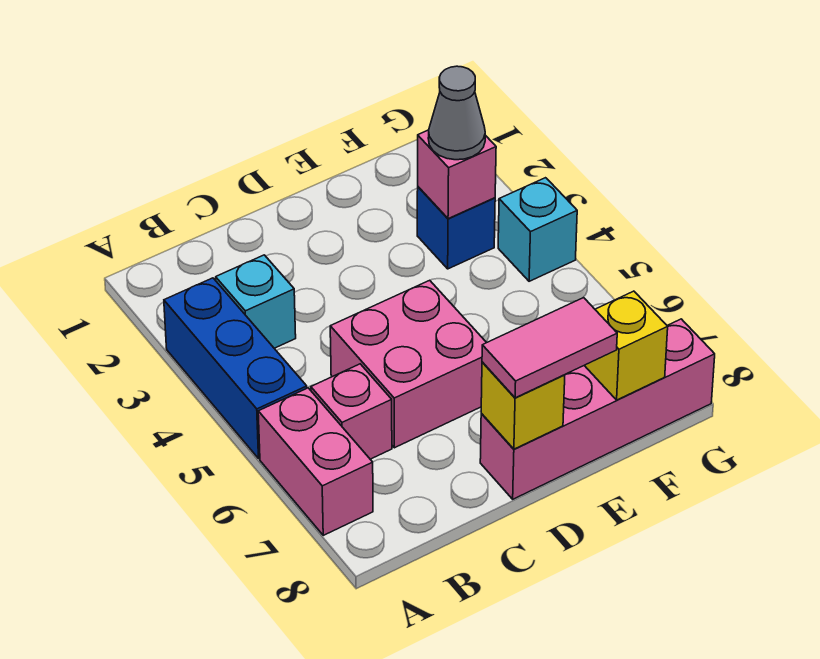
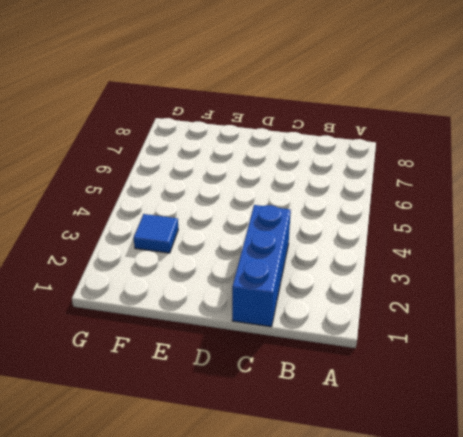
blue brick C1:C3 level 1 -> blue brick A3:A5 level 1
blue tile F3 level 1 -> blue brick F3 level 1
none -> pink brick A6:A7 level 1
none -> cyan brick B3 level 1
none -> pink brick B6 level 1

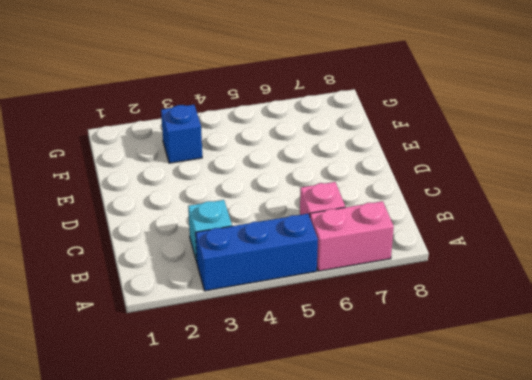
none -> pink brick C5:D6 level 1
none -> pink brick D8:G8 level 1
none -> cyan brick G4 level 1

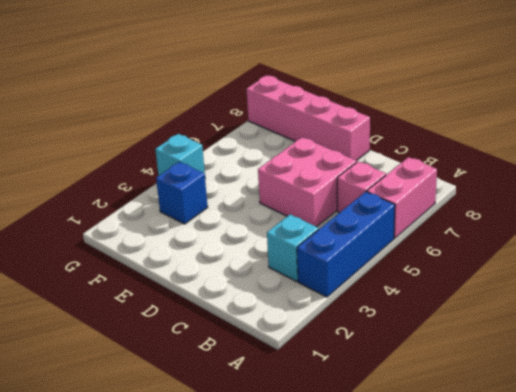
none -> yellow brick D8 level 2
none -> pink brick F3 level 2
none -> yellow brick F8 level 2

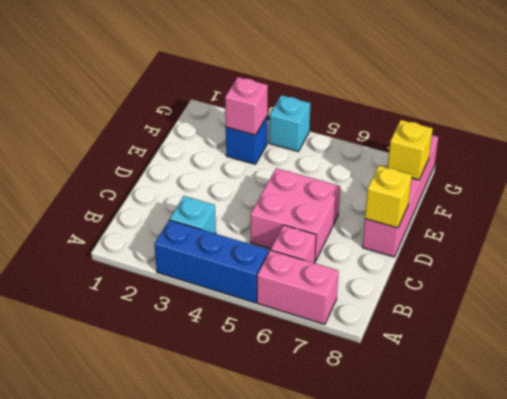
none -> pink tile D8:E8 level 3
none -> grey cone F3 level 3

